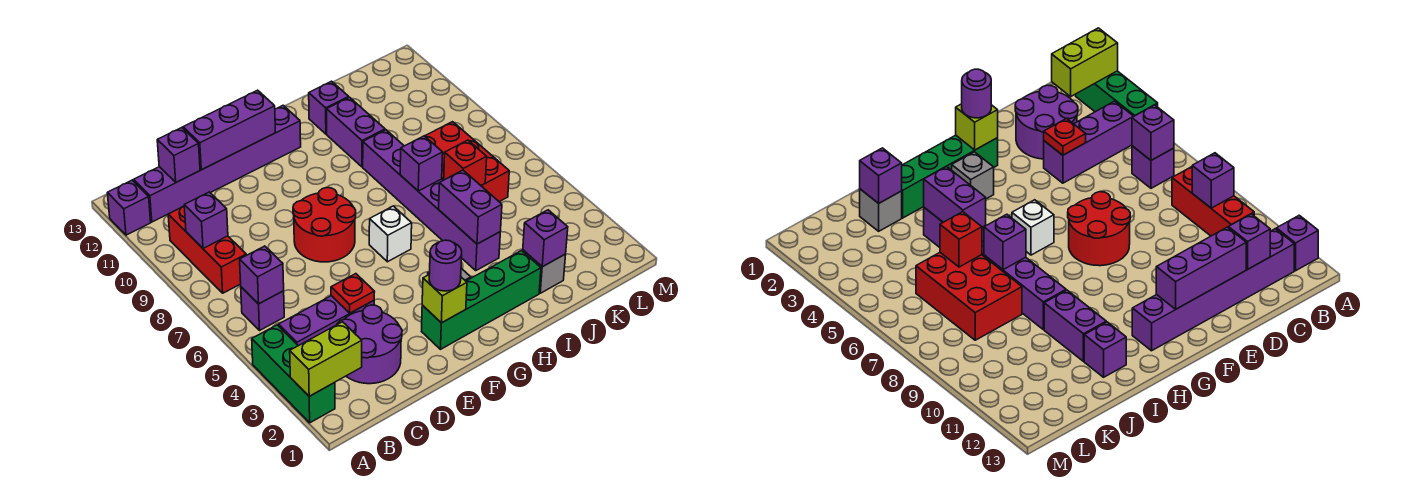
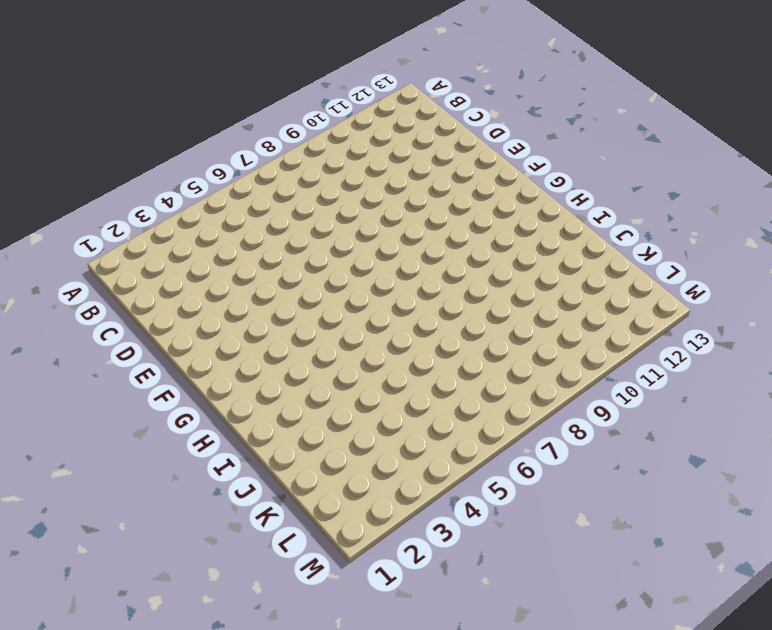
none -> green brick A2:A4 level 1
none -> purple brick A12 level 1
none -> purple brick B4:D4 level 1

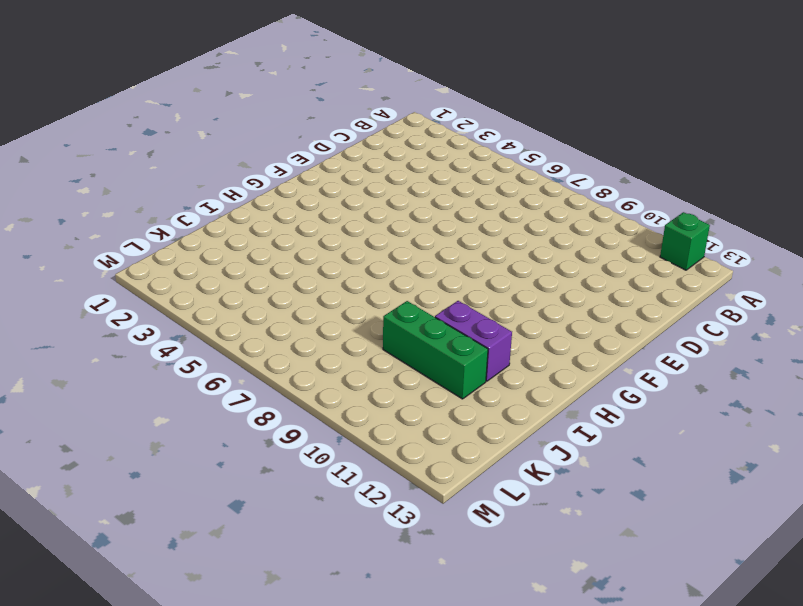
green brick A12 level 1 -> purple brick A12 level 1
green brick J9:J11 level 1 -> green brick A2:A4 level 1
none -> purple brick B4:D4 level 1
none -> purple brick B6 level 1
none -> red brick B8:B10 level 1

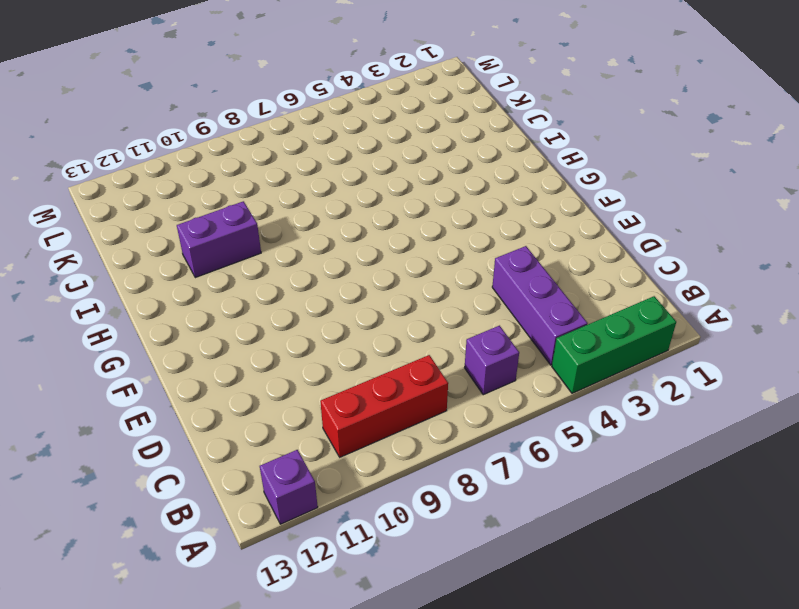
none -> purple brick B12:G12 level 1
none -> purple round brick C2:D3 level 1
none -> red round brick E7:F8 level 1

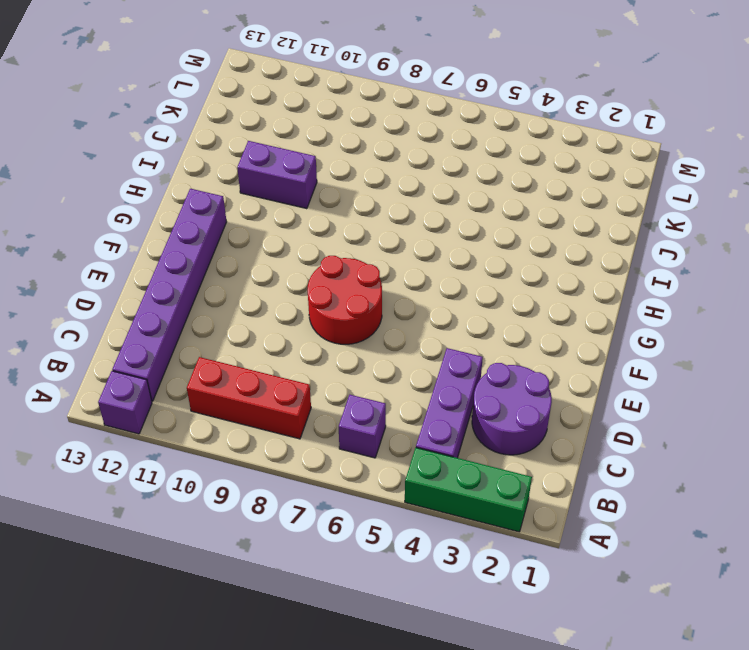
none -> green brick F2:I2 level 1
none -> grey brick G3 level 1
none -> white brick G6 level 1

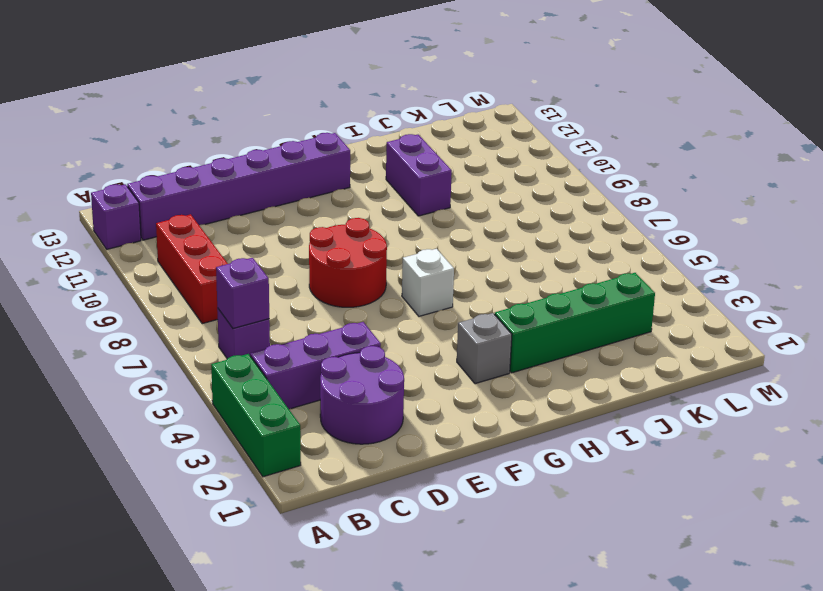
green brick H3:K3 level 1 -> green brick F2:I2 level 1
none -> purple brick I4:I9 level 1
none -> purple brick I12 level 1
none -> grey brick J2 level 1

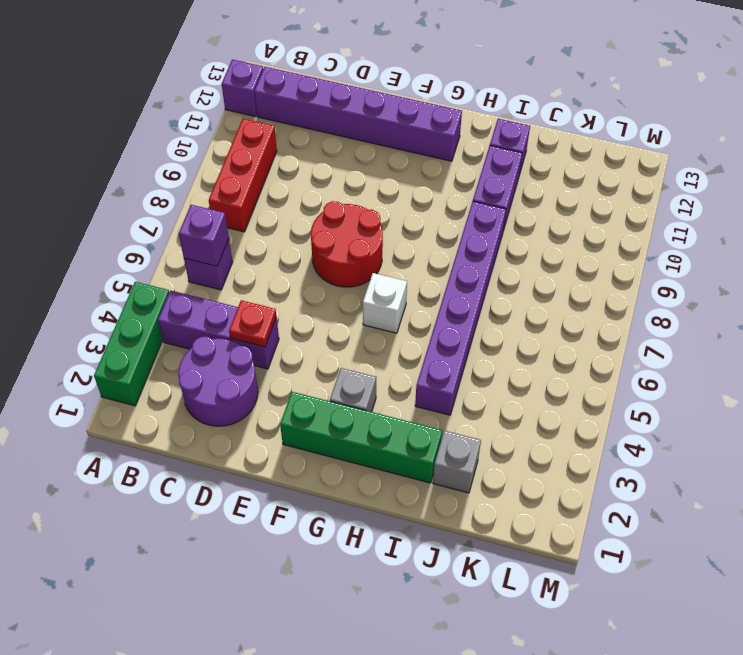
none -> red brick J6:K8 level 1
none -> lime brick A2:B2 level 2
none -> purple brick B9 level 2

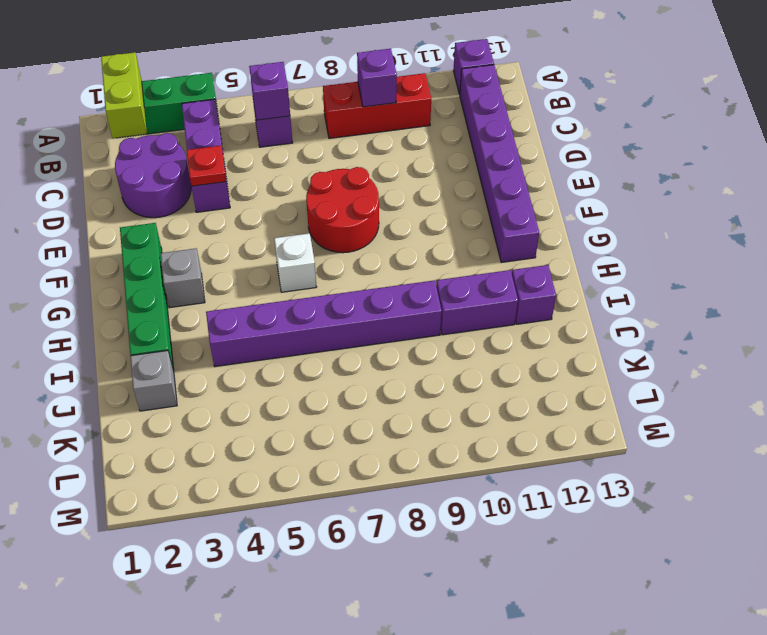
none -> red brick J6:K8 level 1
none -> purple brick C12 level 2
none -> purple brick D12:F12 level 2

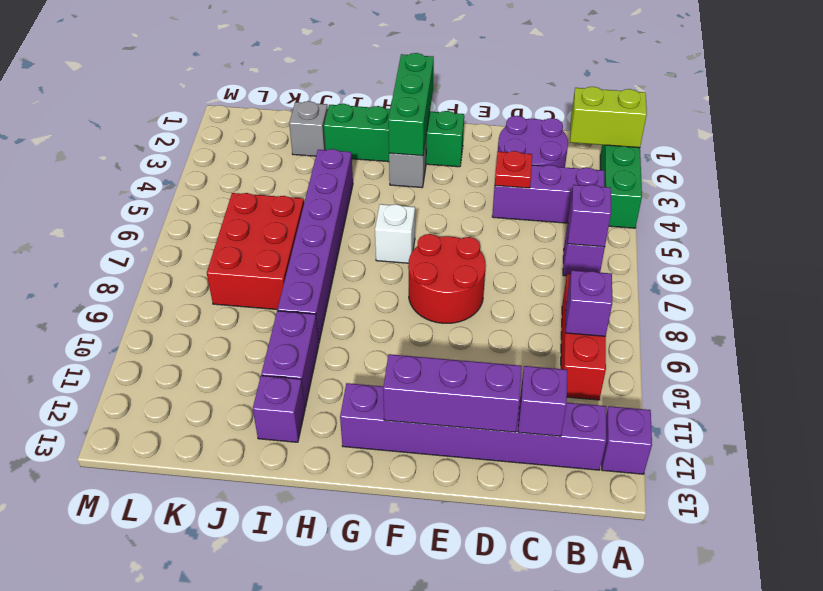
green brick G1:G3 level 2 -> none
none -> lime brick F2 level 2
none -> purple brick I4:I5 level 2
none -> purple brick I7 level 2

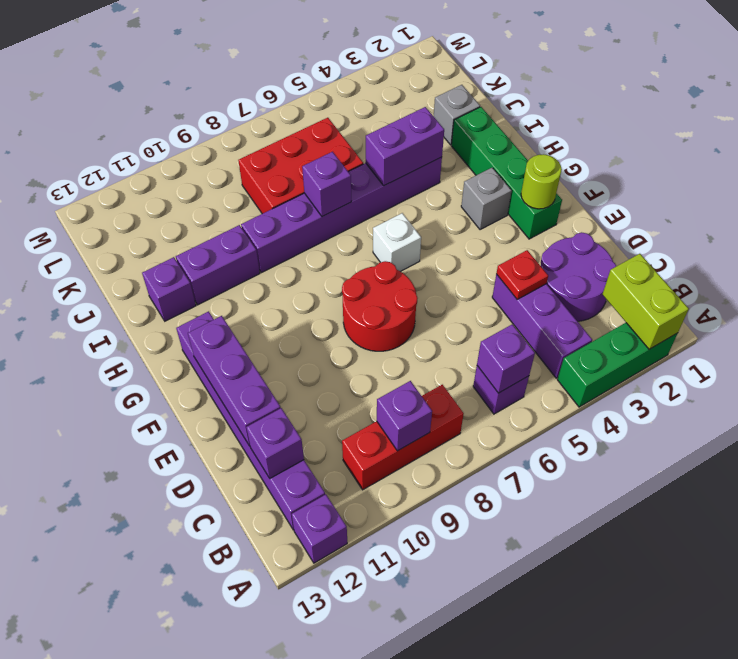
lime round brick F2 level 2 -> lime brick F2 level 2
none -> purple brick J2 level 2
none -> red brick J6 level 2
none -> purple round brick F2 level 3

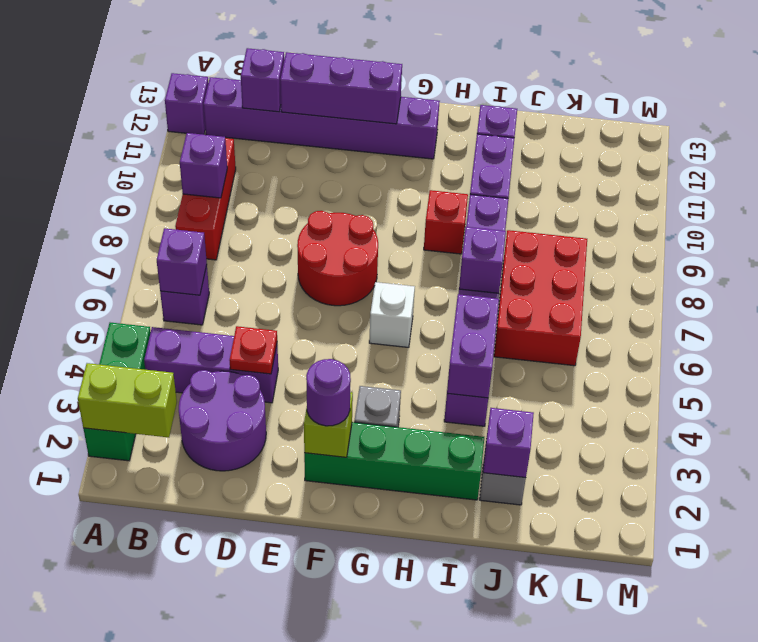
red brick H9 level 1 -> red brick J6 level 2

